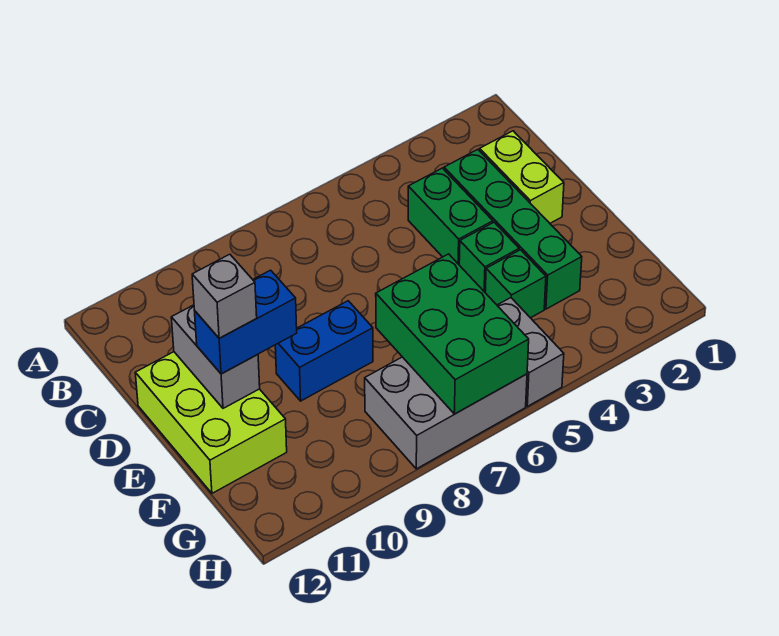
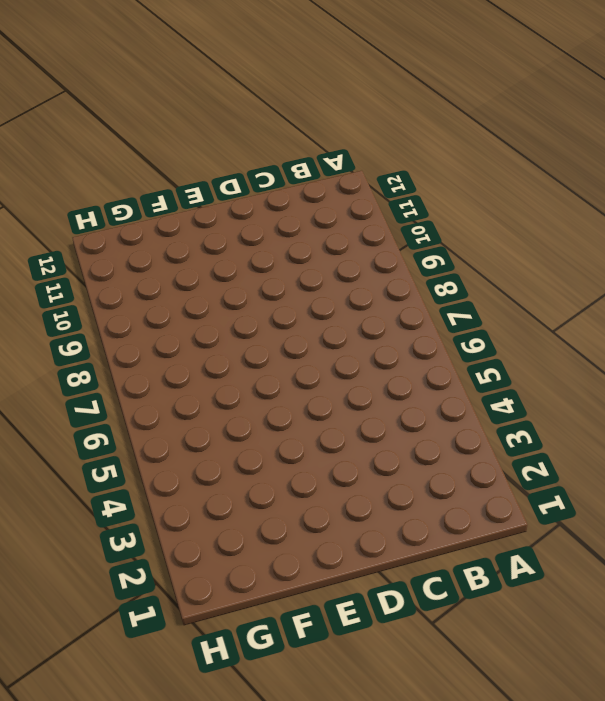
none -> lime brick C2:D2 level 1
none -> green brick C3:F3 level 1
none -> green brick C4:D4 level 1

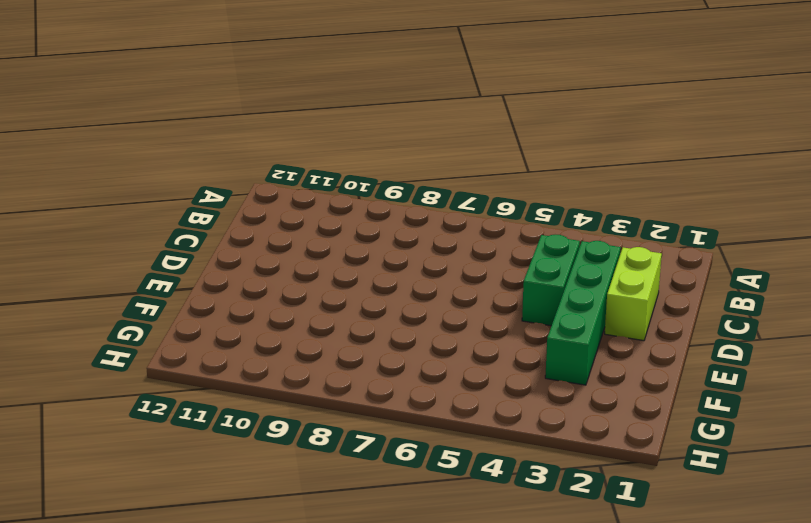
none -> lime brick D11:F12 level 1
none -> green brick E4 level 1
none -> blue brick E8:E9 level 1

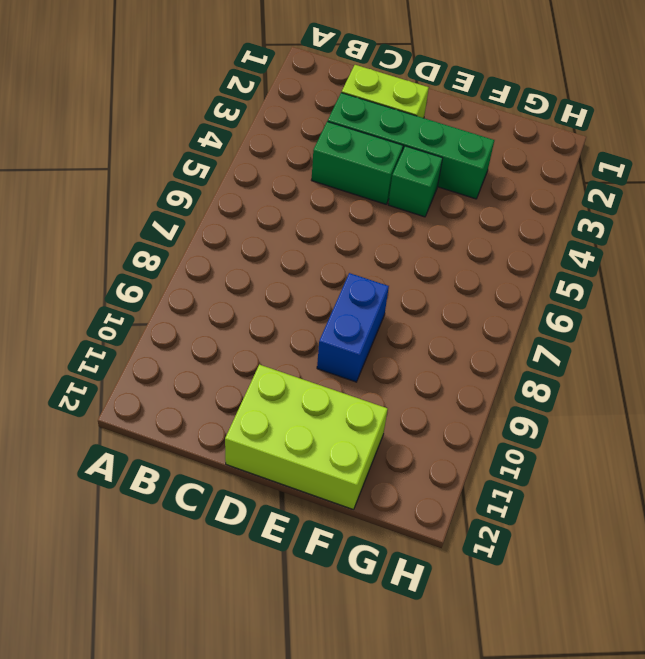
none -> green brick F4 level 1
none -> grey brick G5:H5 level 1
none -> grey brick G6:H8 level 1

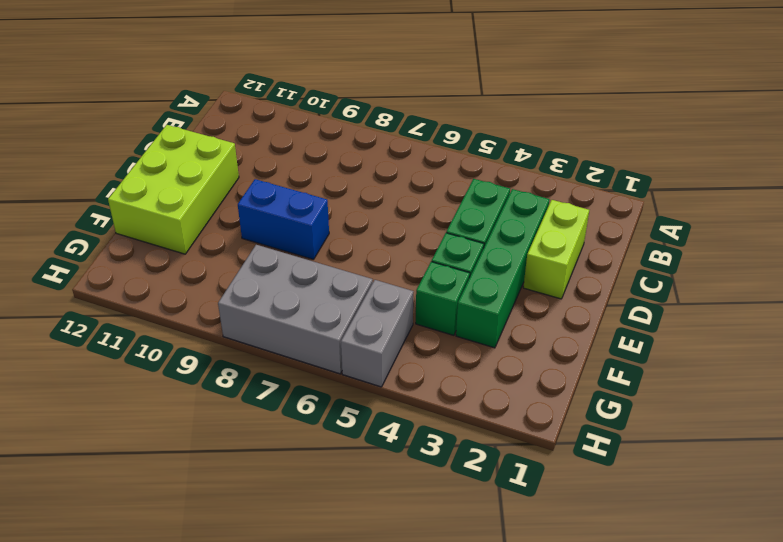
none -> grey brick D11:E11 level 2
none -> green brick F6:H7 level 2
none -> blue brick E10:E11 level 3

